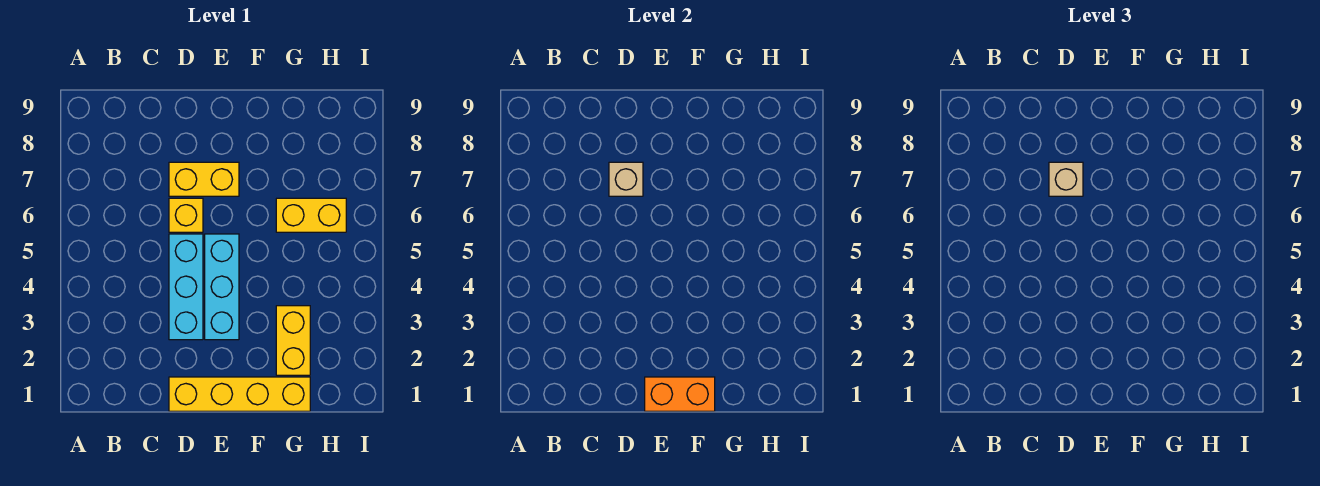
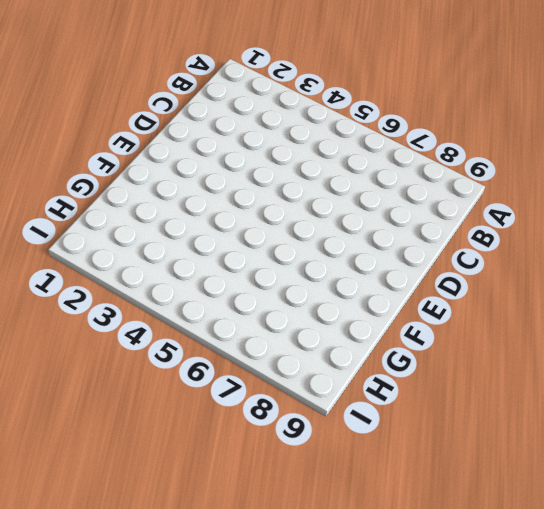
none -> yellow brick D1:G1 level 1
none -> cyan brick D3:D5 level 1

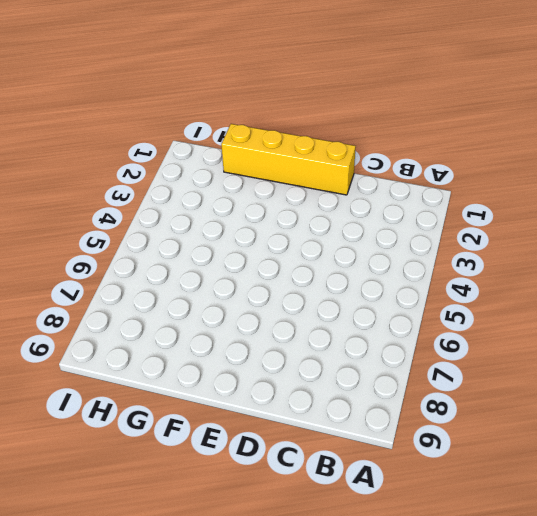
none -> cyan brick D3:D5 level 1
none -> yellow brick D6 level 1

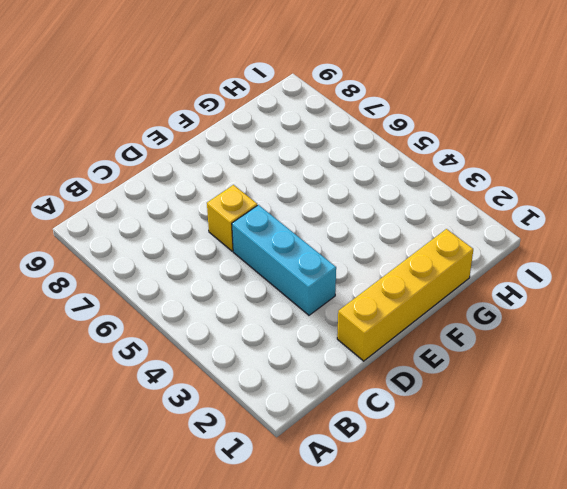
none -> yellow brick D7:E7 level 1
none -> cyan brick E3:E5 level 1

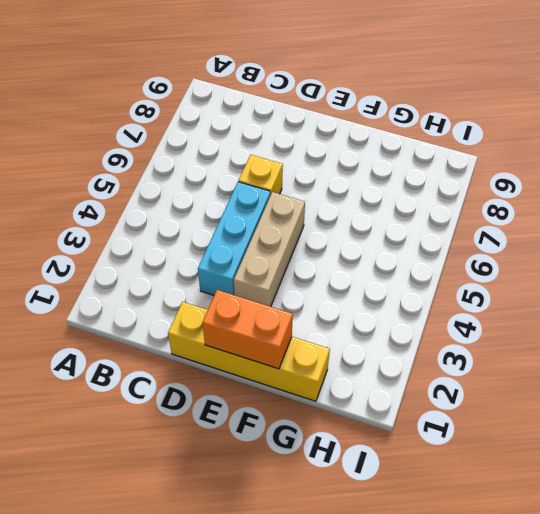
tan brick E3:E5 level 1 -> cyan brick E3:E5 level 1
none -> yellow brick D7:E7 level 1
none -> yellow brick G2:G3 level 1

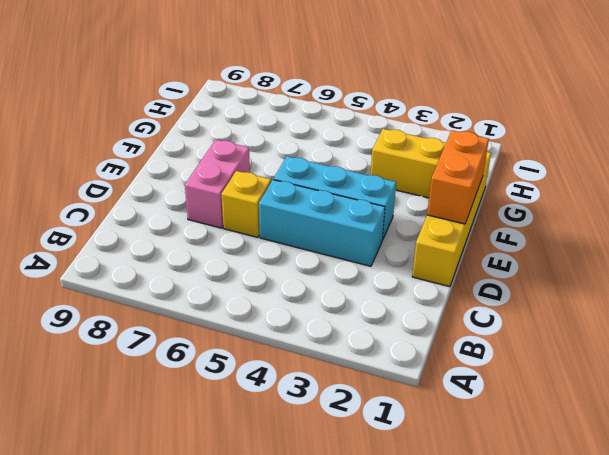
pink brick D7:E7 level 1 -> yellow brick D7:E7 level 1
none -> yellow brick G6:H6 level 1
none -> tan brick D7 level 2

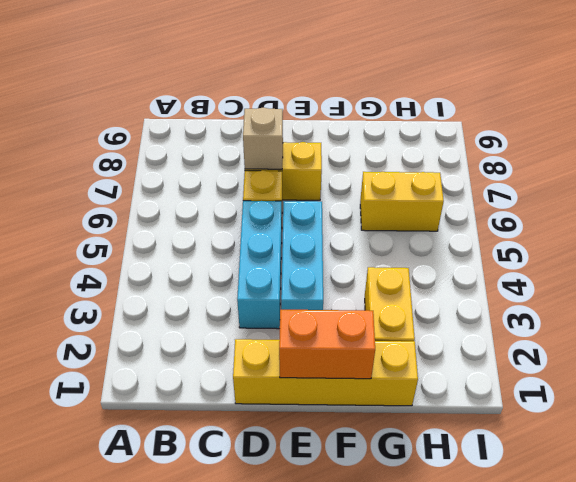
none -> tan brick D7 level 3

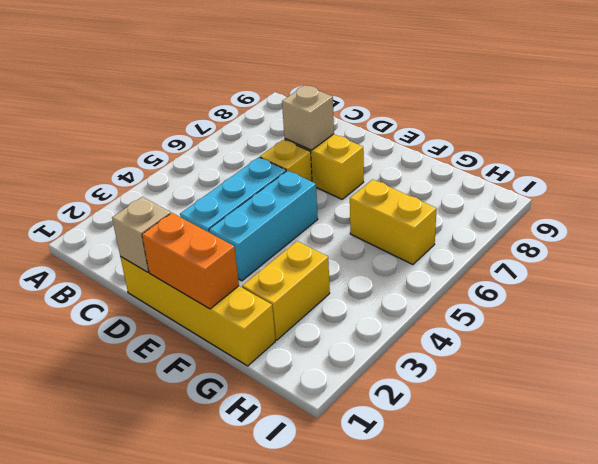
tan brick D1 level 2 -> tan brick D7 level 3

